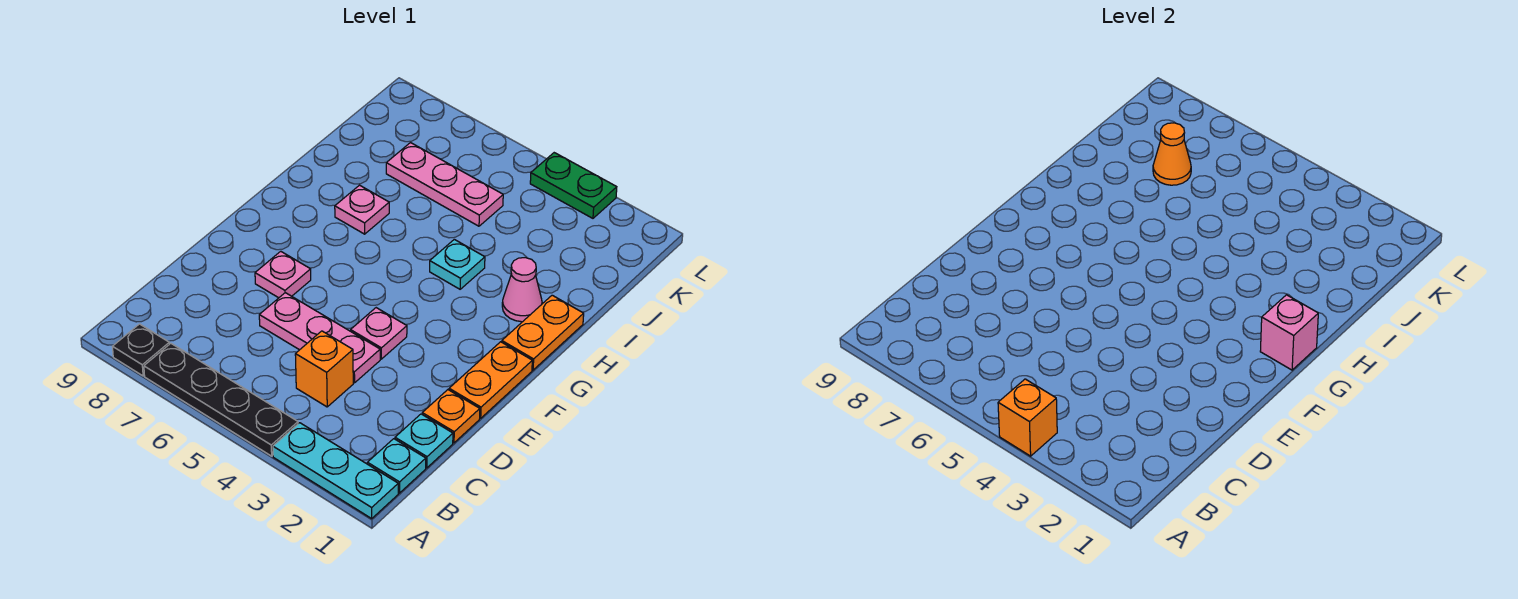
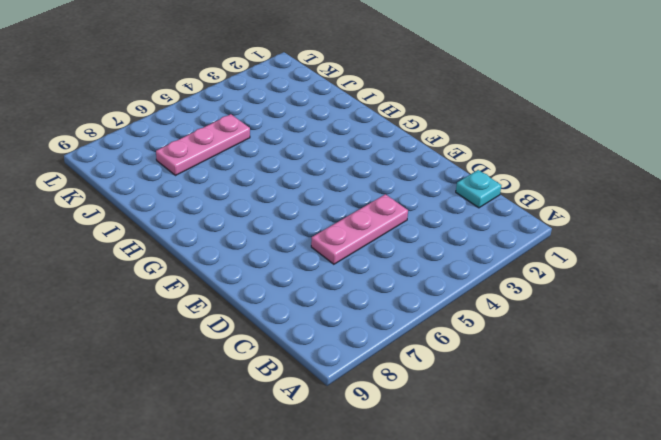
none -> cyan plate A1:A3 level 1
none -> black plate A4:A7 level 1
none -> black plate A8 level 1

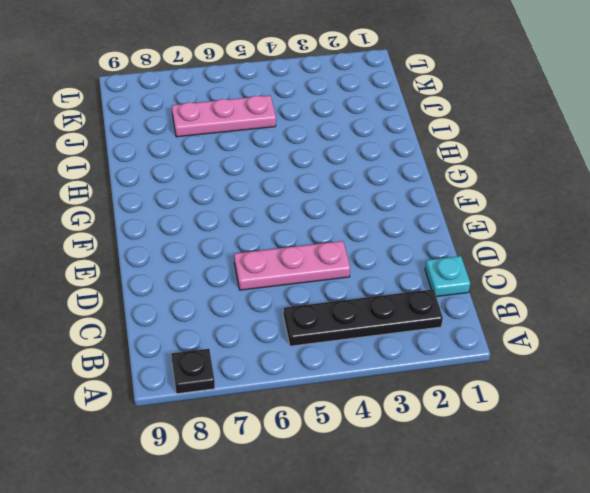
black plate B2:B5 level 1 -> black plate A4:A7 level 1
none -> cyan plate A1:A3 level 1
none -> cyan plate B1 level 1
none -> orange brick C4 level 1

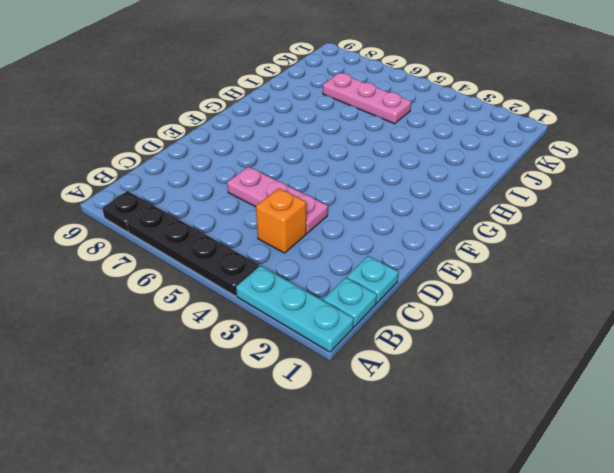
none -> orange plate D1 level 1
none -> orange plate E1:F1 level 1
none -> pink plate E4 level 1

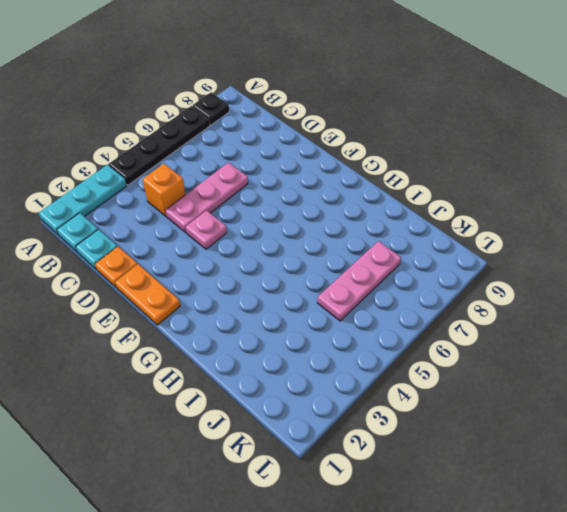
none -> pink plate E7 level 1
none -> orange plate G1:H1 level 1
none -> pink cone H2 level 1

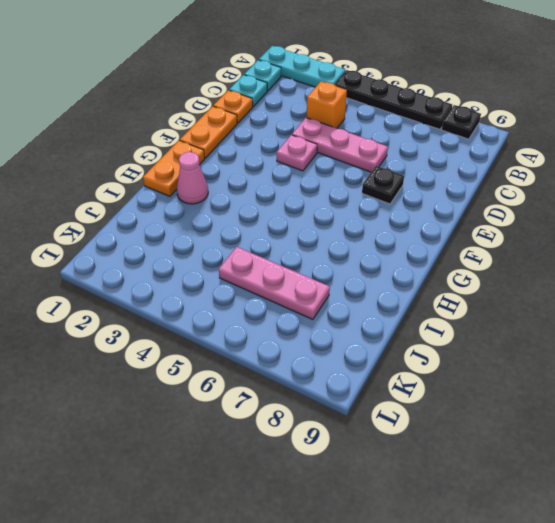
black plate E7 level 1 -> pink plate E7 level 1
none -> cyan plate H4 level 1
none -> pink plate H7 level 1
none -> green plate L3:L4 level 1

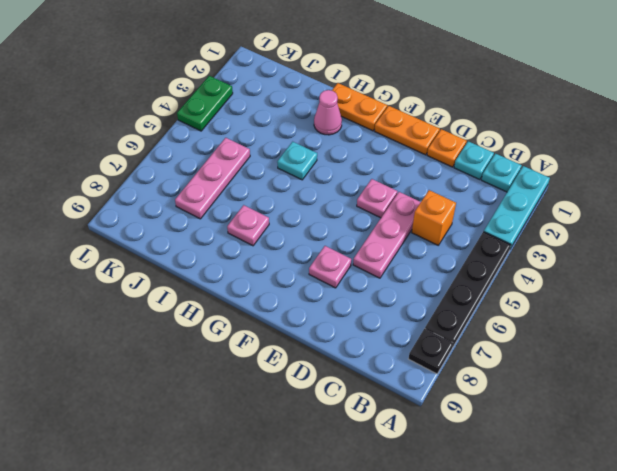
none -> orange brick A4 level 2
none -> pink brick G1 level 2
none -> orange cone J7 level 2

